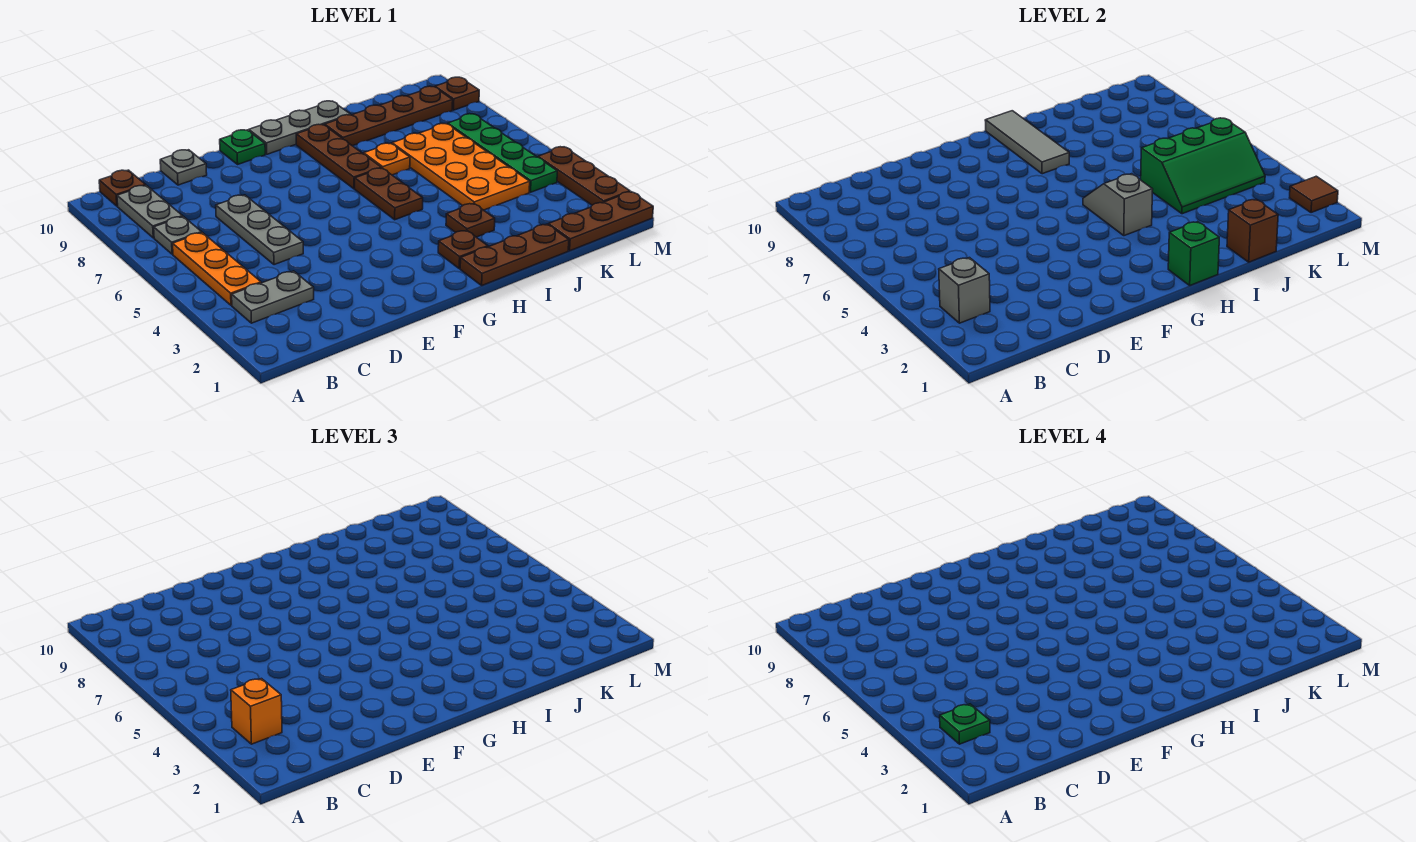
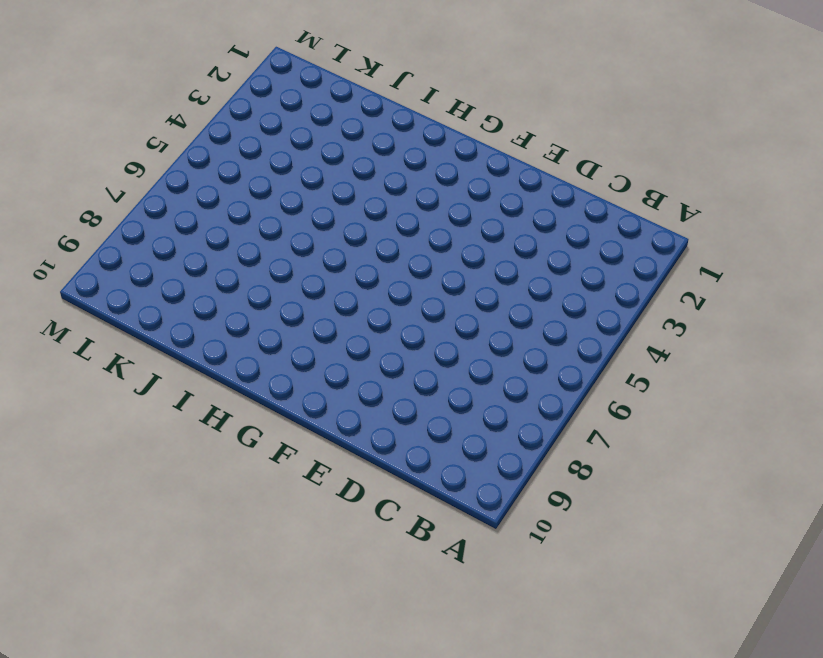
none -> grey plate B3:C3 level 1
none -> orange plate B4:B6 level 1
none -> grey plate B7 level 1
none -> grey plate B8:B9 level 1

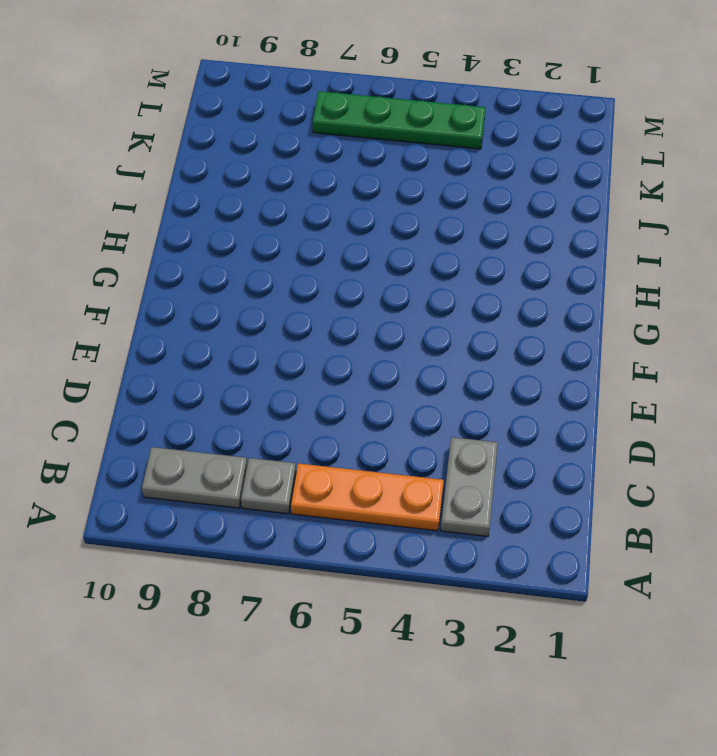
none -> brown plate B10 level 1
none -> grey plate D5:D7 level 1
none -> grey plate D10 level 1
none -> green plate F10 level 1

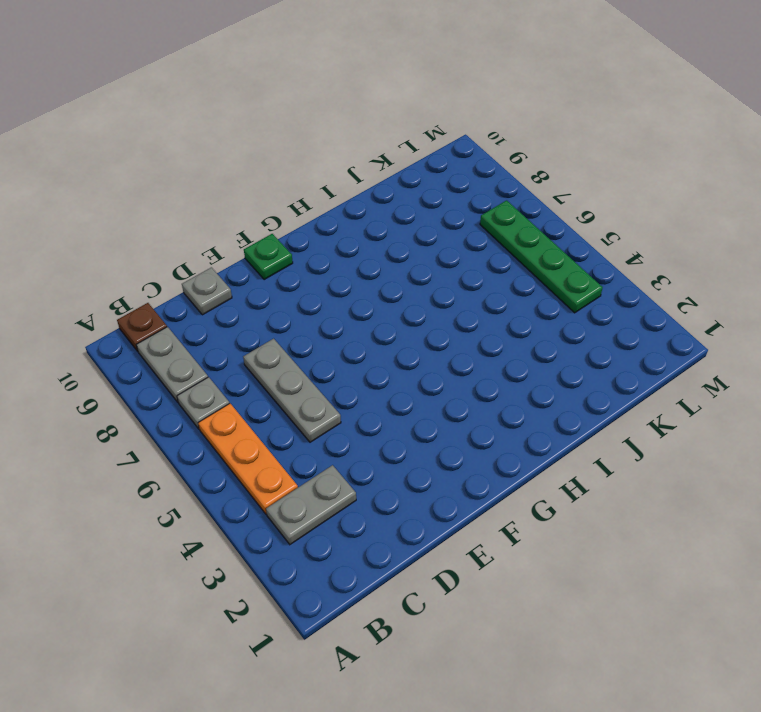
none -> grey plate G10:I10 level 1
none -> brown plate H1:J1 level 1
none -> brown plate H2 level 1
none -> brown plate H5:H6 level 1

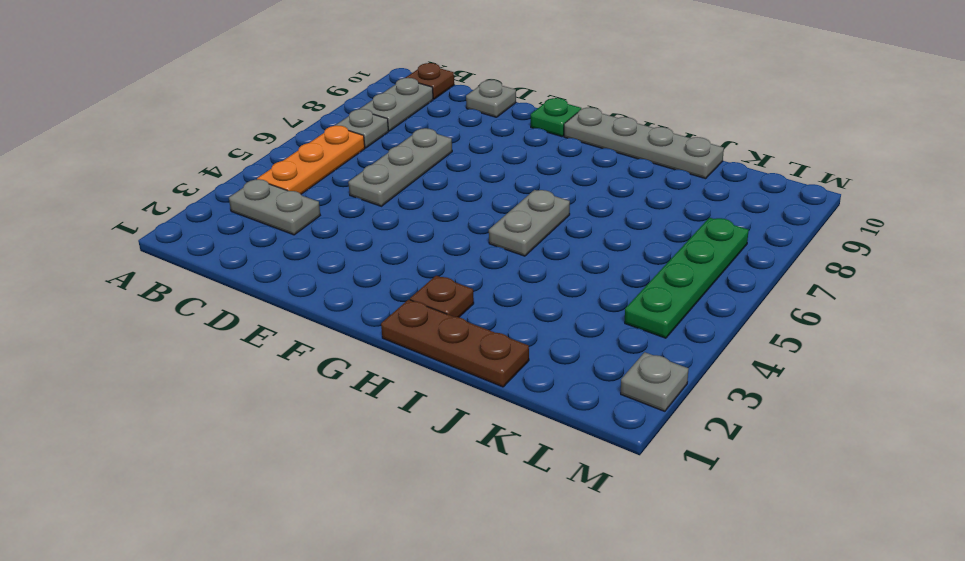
grey plate G10:J10 level 1 -> grey plate G10:I10 level 1
grey plate H5:H6 level 1 -> brown plate H5:H6 level 1
grey plate M2 level 1 -> brown plate M2:M4 level 1
none -> brown plate H7:H9 level 1
none -> brown plate I3 level 1
none -> orange plate I7 level 1
none -> brown plate I9:L9 level 1

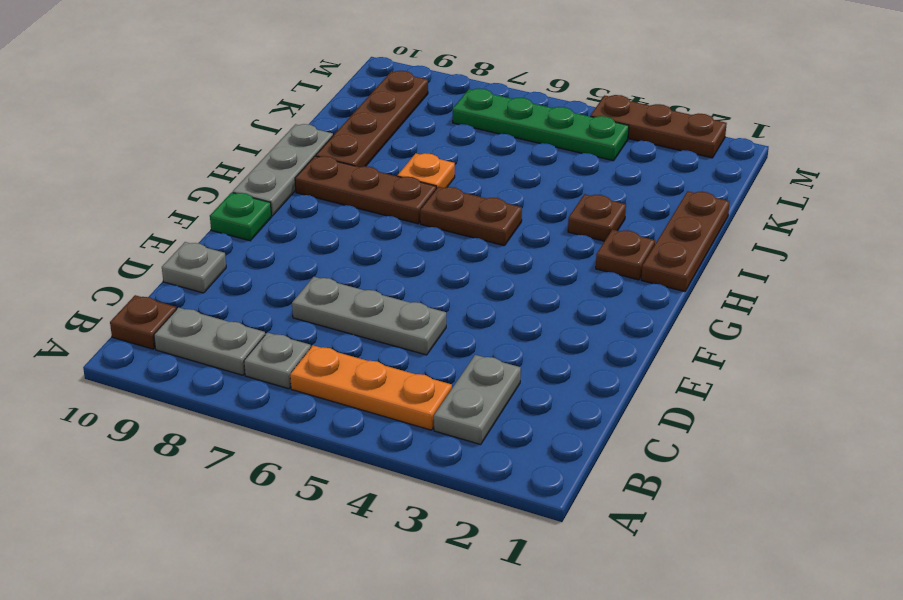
none -> orange plate J4:K7 level 1
none -> brown plate K1:M1 level 1
none -> brown plate M9 level 1
none -> grey brick B3 level 2

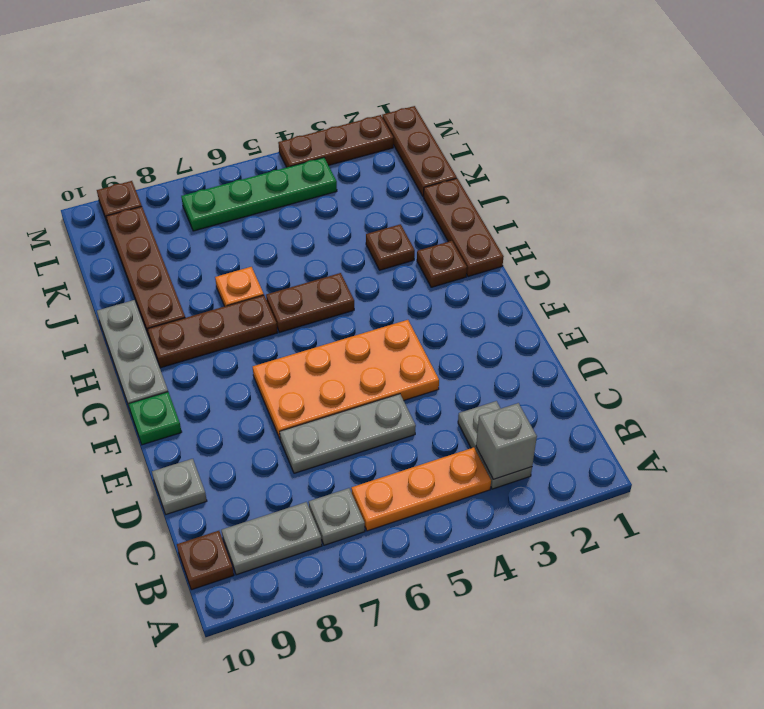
orange plate E4:F7 level 1 -> orange plate J4:K7 level 1
none -> green brick H1 level 2
none -> grey slope H4:H5 level 2 top 4
none -> grey tile H8:H10 level 2
none -> brown brick J1 level 2

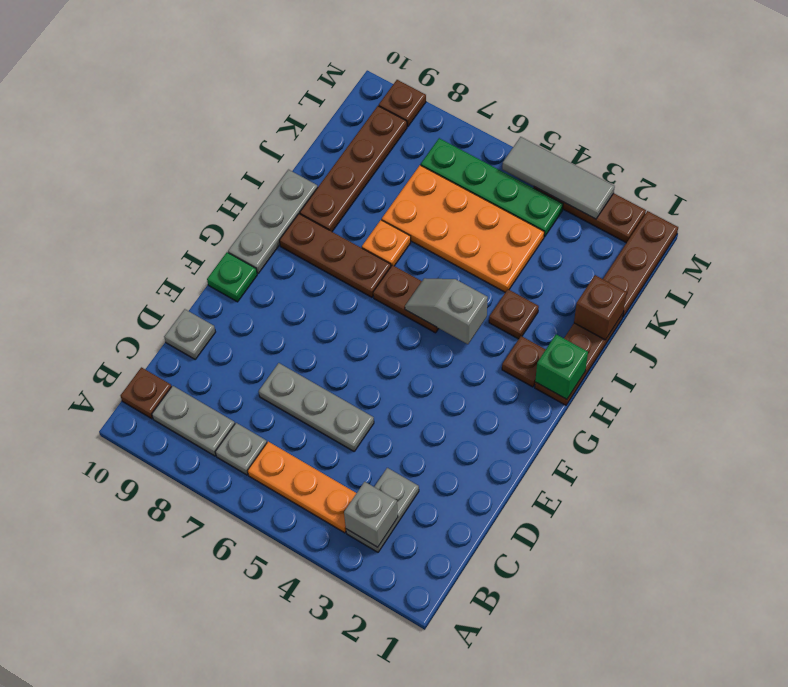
grey tile M3:M5 level 2 -> grey tile H8:H10 level 2
none -> green slope J4:L5 level 2 top 5
none -> brown tile M2 level 2
none -> orange brick B3 level 3
none -> green plate B3 level 4

